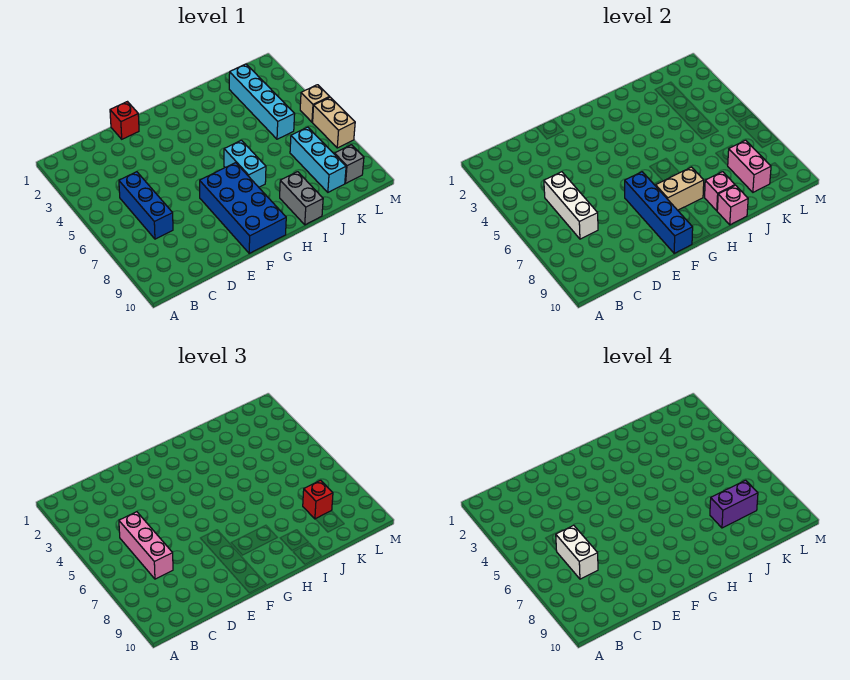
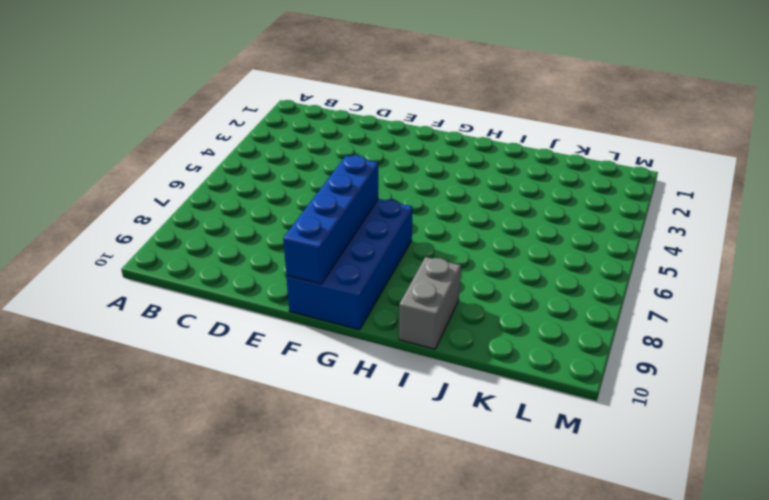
none -> blue brick C5:C7 level 1
none -> red brick E1 level 1
none -> cyan brick H6:H7 level 1

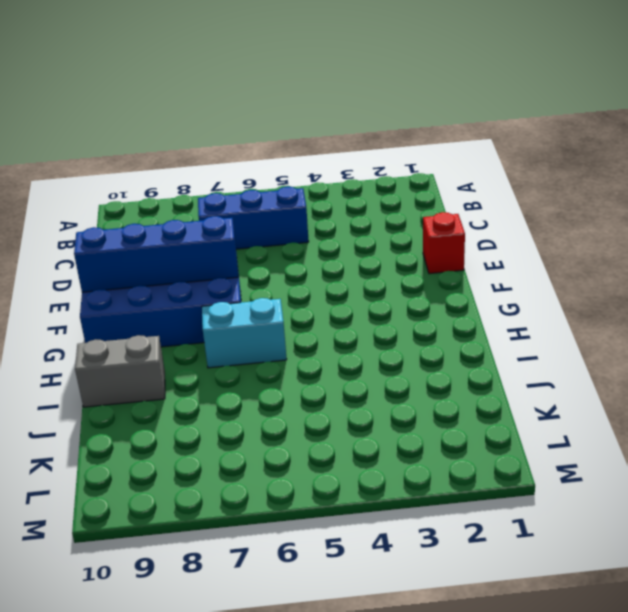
none -> cyan brick K2:K5 level 1
none -> cyan brick K7:K9 level 1
none -> grey brick L9 level 1

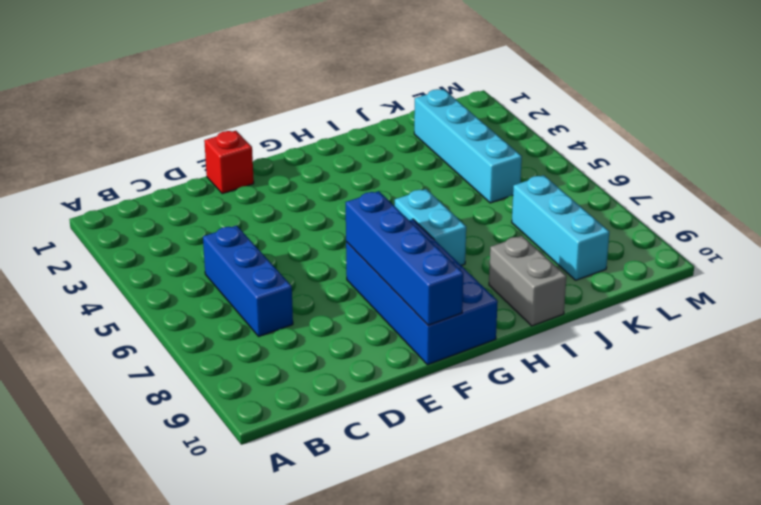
none -> grey brick L9 level 1
none -> tan brick M5 level 1
none -> tan brick M6:M7 level 1

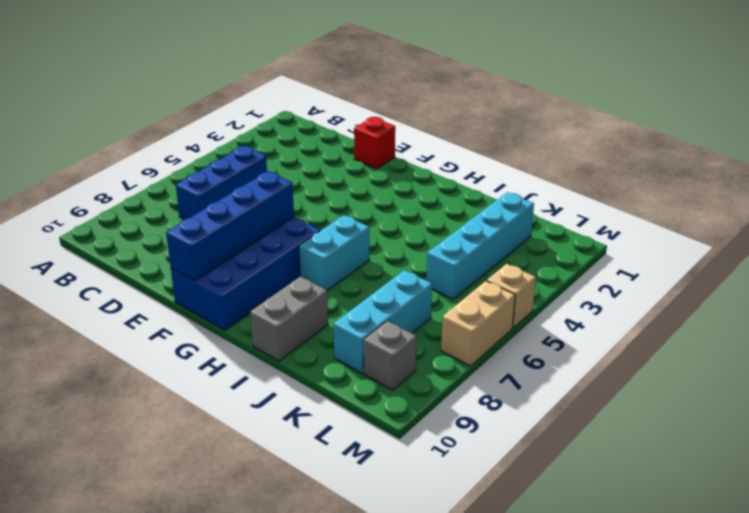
none -> white brick C5:C7 level 2
none -> tan brick G8:H8 level 2
none -> pink brick I9 level 2

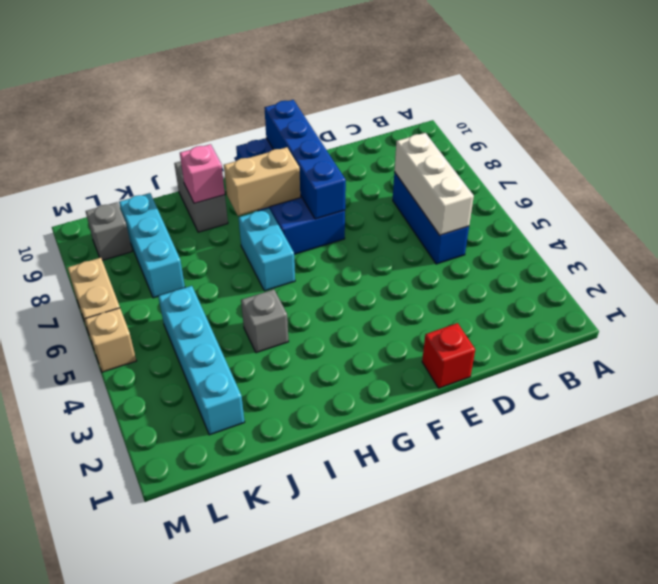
grey brick I4 level 1 -> none
none -> pink brick I10 level 2
none -> pink brick K8:K9 level 2
none -> pink brick C5:C7 level 3

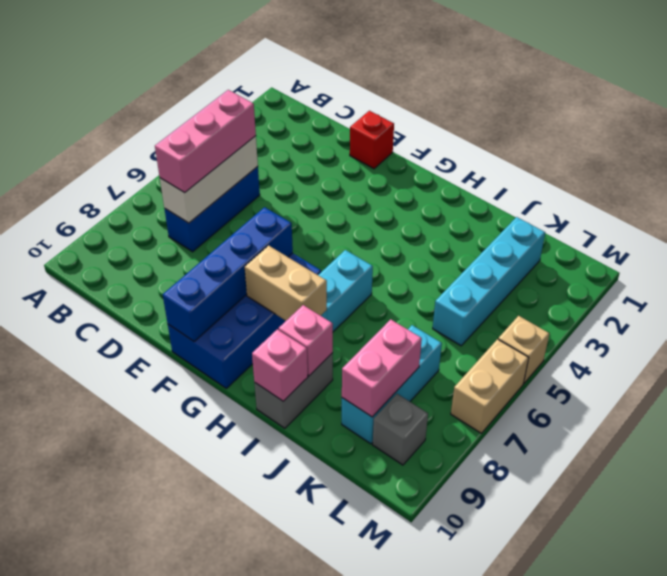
none -> red brick K8 level 3
none -> white brick C6:C7 level 4
none -> purple brick J8:K8 level 4

